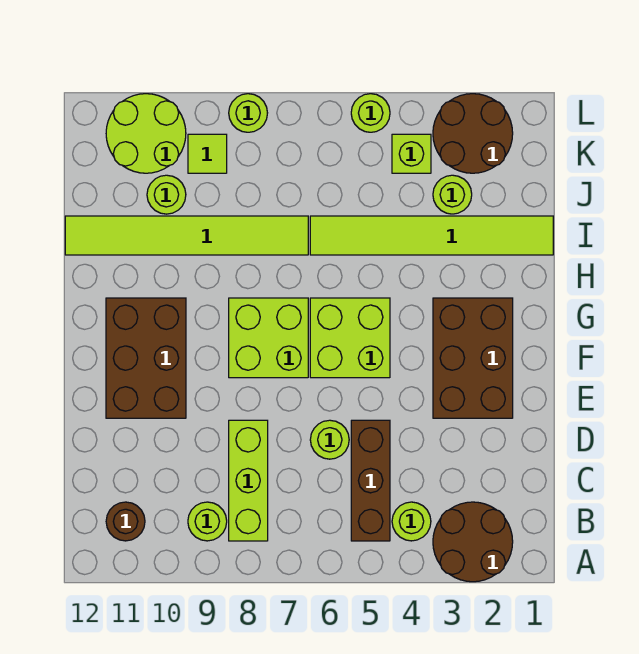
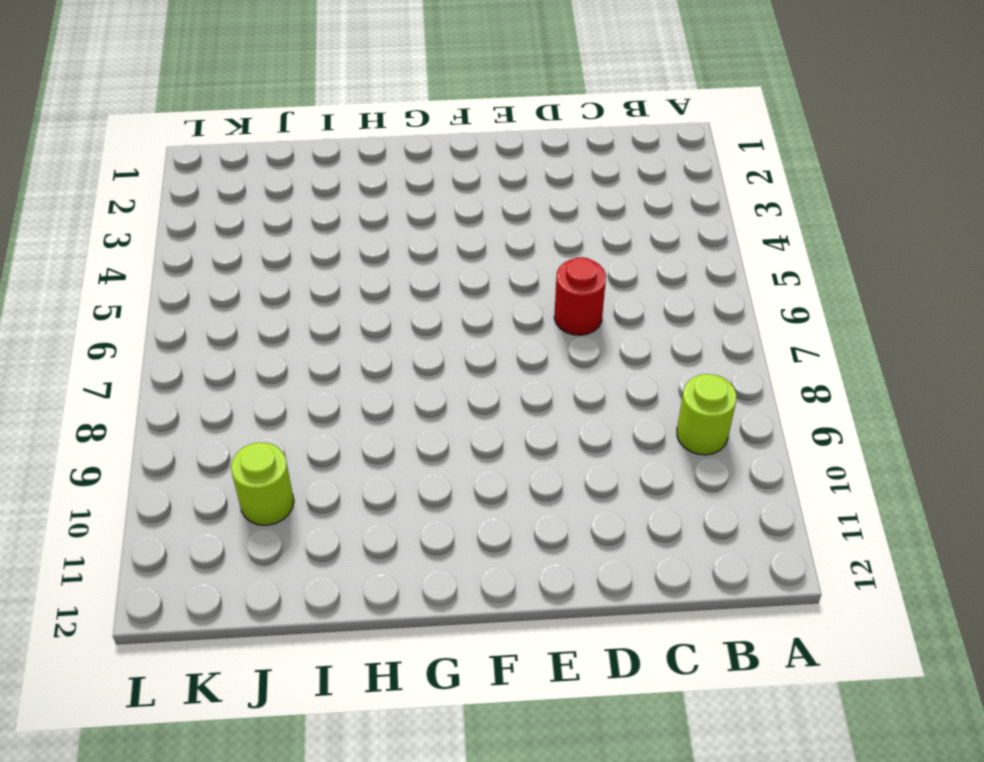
red round brick D6 level 1 -> lime round brick D6 level 1
none -> brown round brick A2:B3 level 1
none -> lime round brick B4 level 1
none -> brown brick B5:D5 level 1

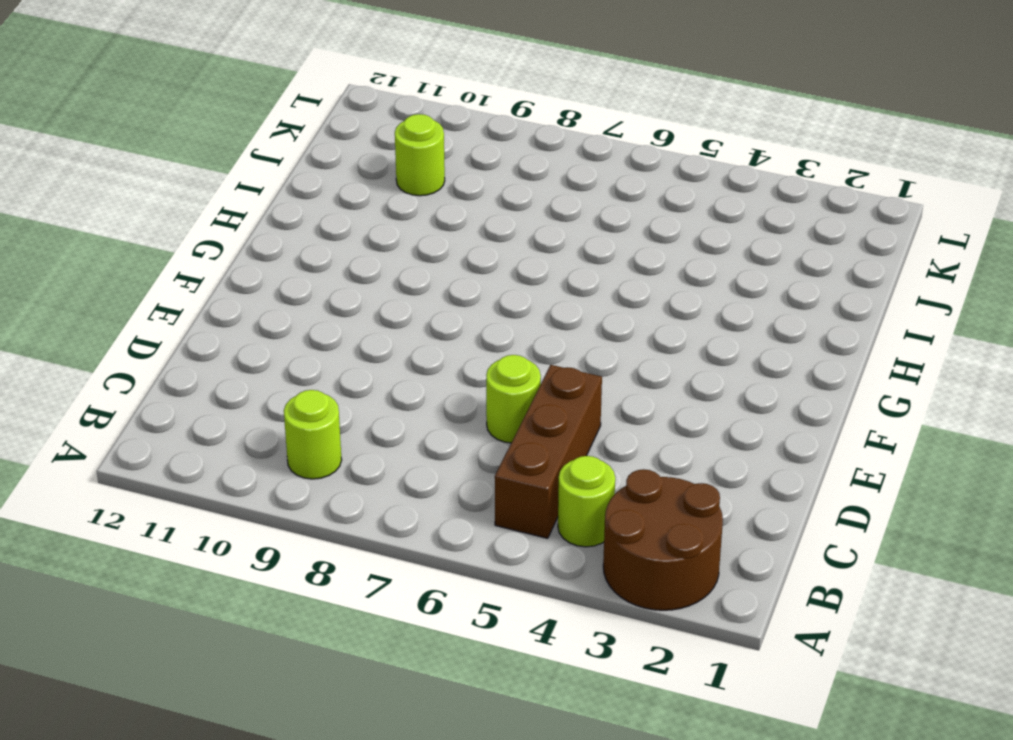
none -> lime brick B8:D8 level 1
none -> brown round brick B11 level 1
none -> brown brick E2:G3 level 1

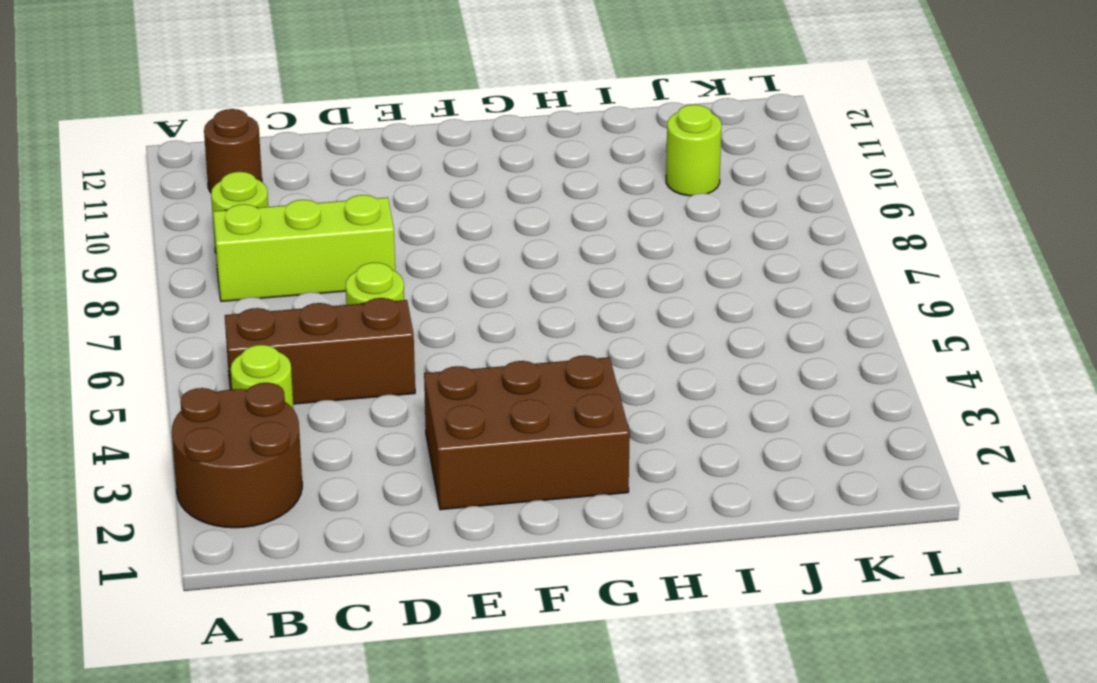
none -> brown brick E10:G11 level 1
none -> lime brick F5:G6 level 1
none -> lime brick F7:G8 level 1

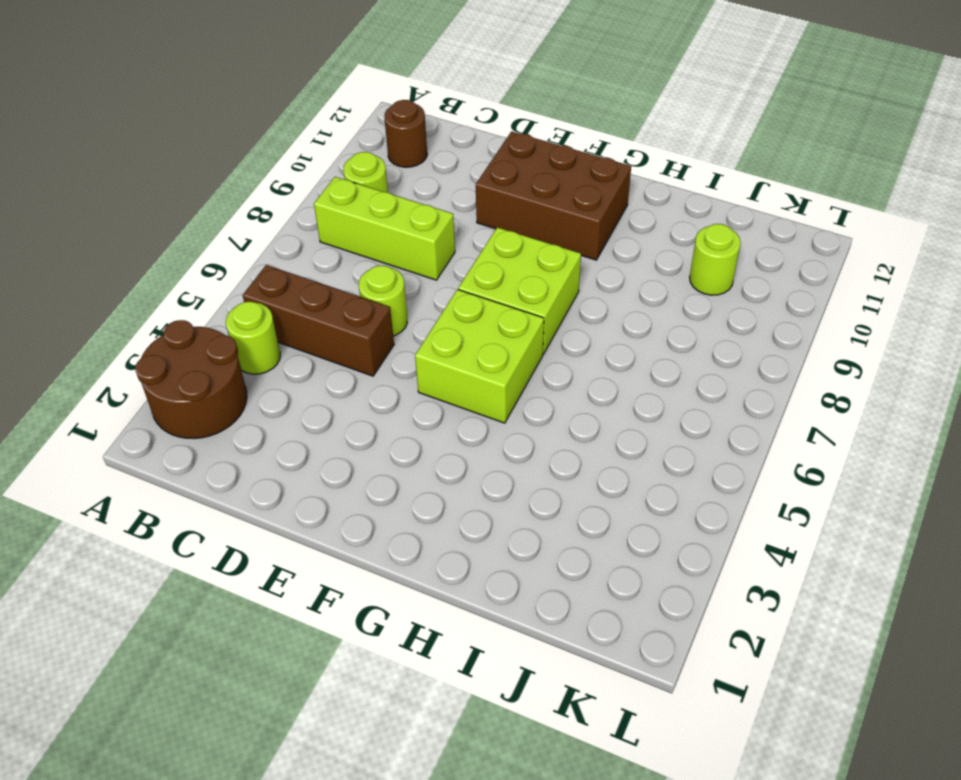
none -> brown brick E2:G3 level 1
none -> lime tile I1:I6 level 1
none -> lime tile I7:I12 level 1

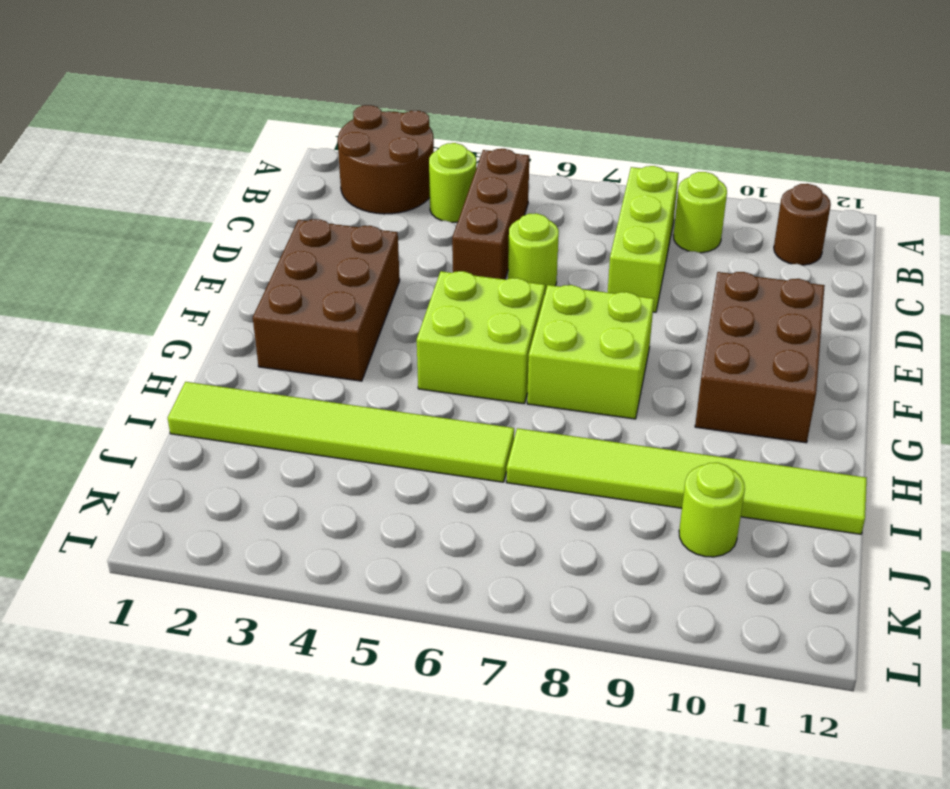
none -> lime round brick J3 level 1
none -> brown round brick K2:L3 level 1
none -> lime brick K4 level 1

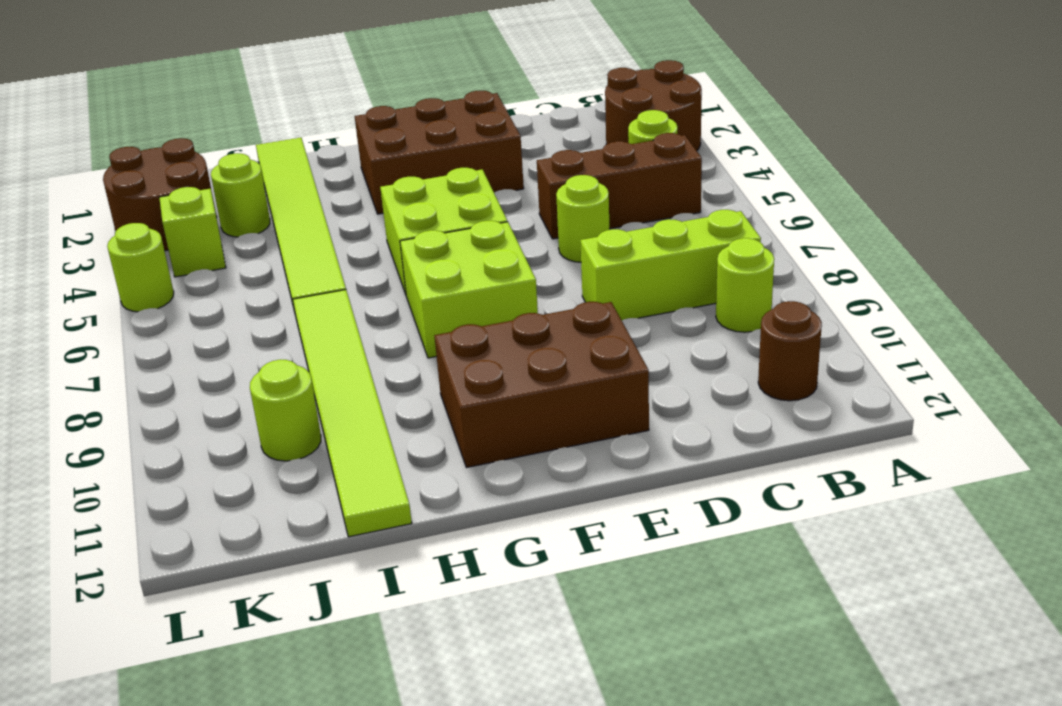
none -> lime tile K9 level 1
none -> lime round brick K10:L11 level 1
none -> lime round brick L8 level 1

